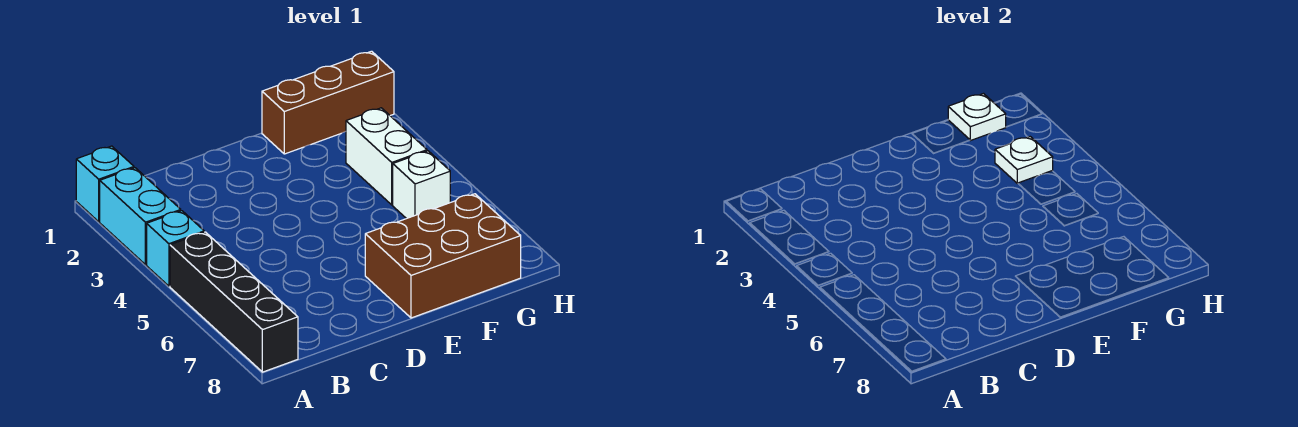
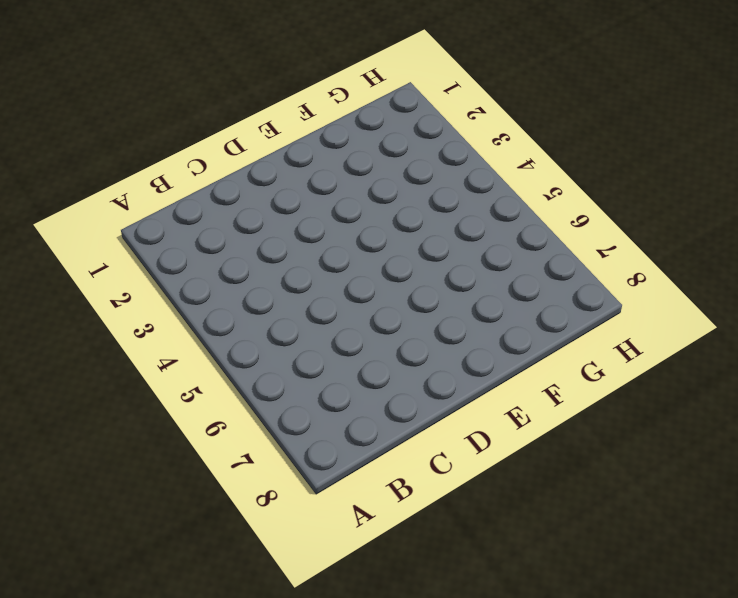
none -> cyan brick A1 level 1
none -> cyan brick A2:A3 level 1

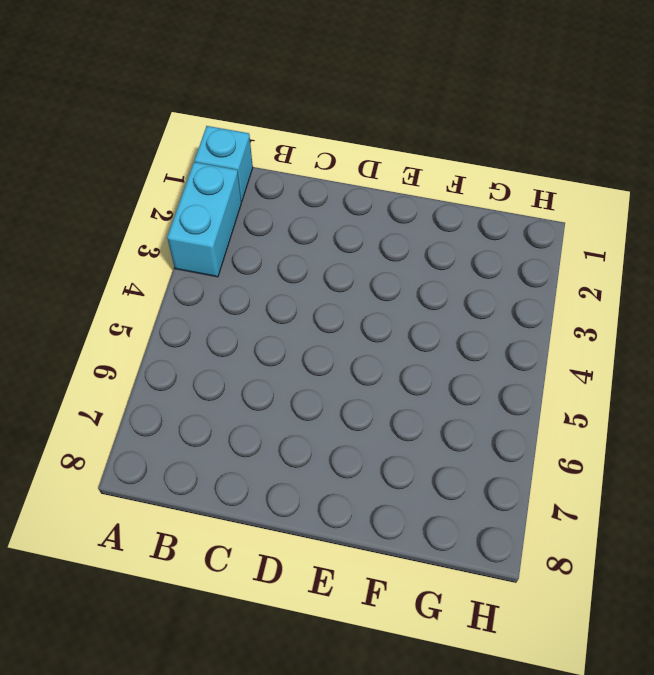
none -> cyan brick A4 level 1
none -> black brick A5:A8 level 1

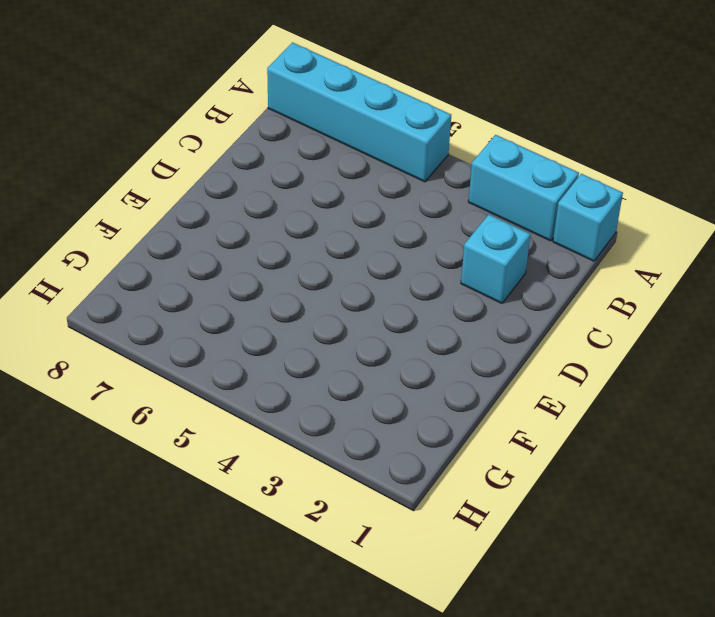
cyan brick A5:A8 level 1 -> black brick A5:A8 level 1
cyan brick C2 level 1 -> cyan brick A4 level 1
none -> brown brick E7:G8 level 1
none -> brown brick F1:H1 level 1

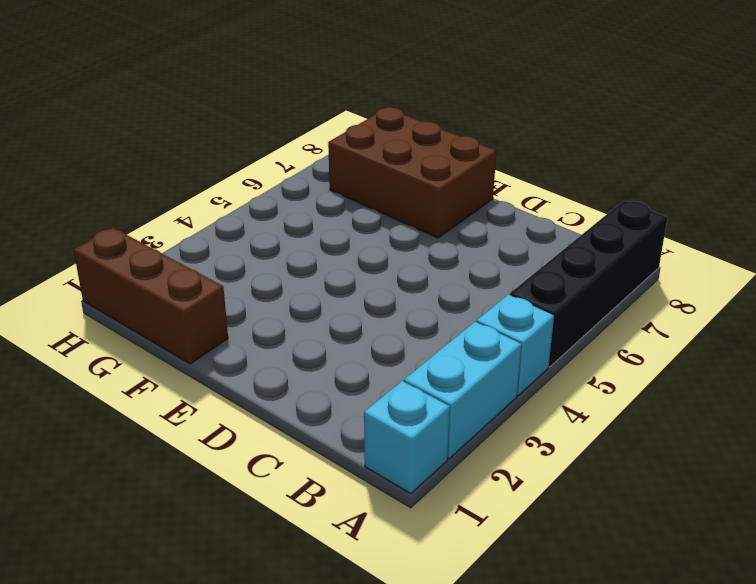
none -> white brick G3:G4 level 1
none -> white brick G5 level 1

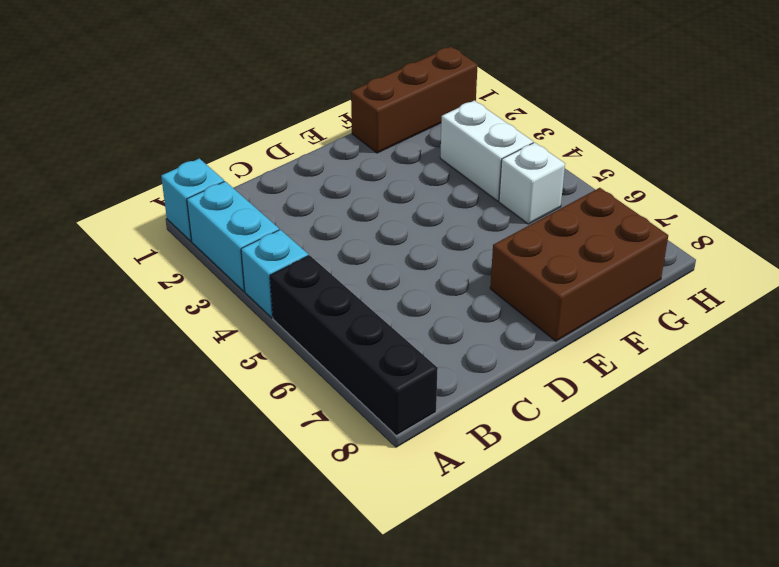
none -> white plate G1 level 2
none -> white plate G3 level 2

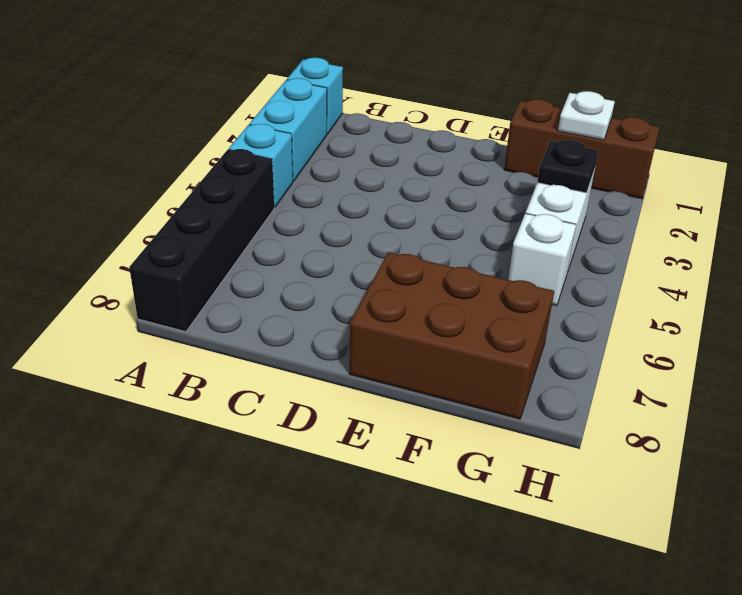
black plate G3 level 2 -> white plate G3 level 2

